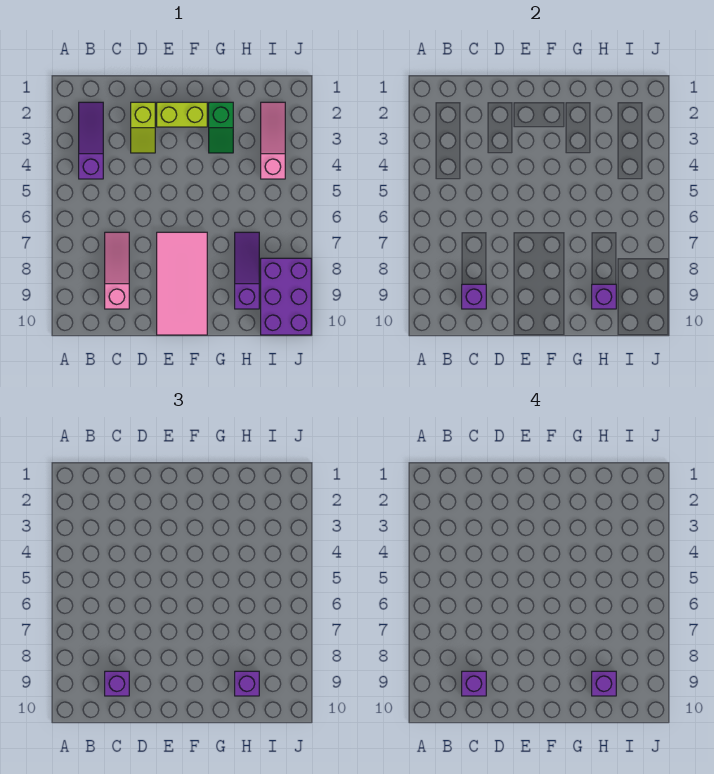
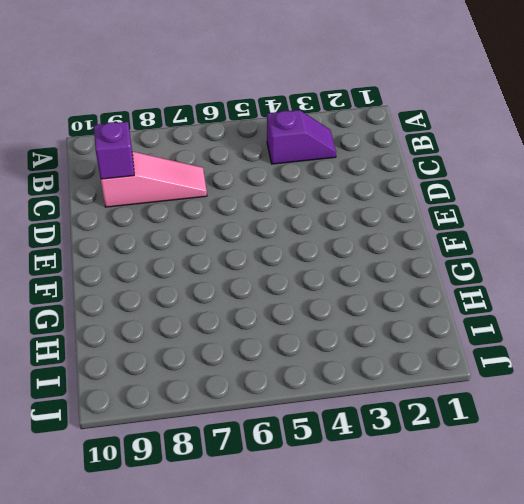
purple slope B3:B4 level 1 top 4 -> purple slope B2:B4 level 1 top 4
none -> lime slope D2:D3 level 1 top 2
none -> lime brick E2:F2 level 1
none -> pink tile E7:F10 level 1

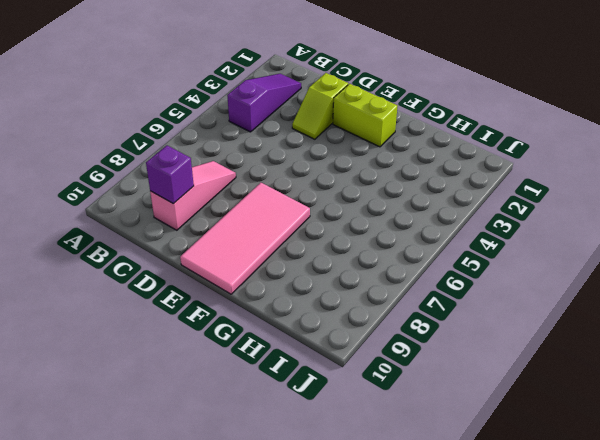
none -> green slope G2:G3 level 1 top 2
none -> purple slope H7:H9 level 1 top 9
none -> pink slope I2:I4 level 1 top 4

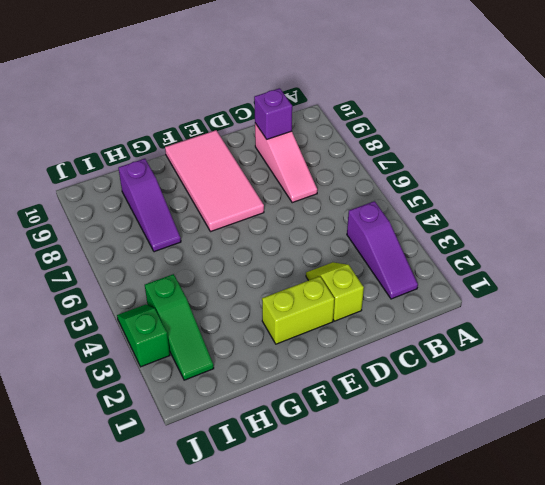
green slope I2:I4 level 1 top 4 -> pink slope I2:I4 level 1 top 4
green slope J3:J4 level 1 top 3 -> green slope G2:G3 level 1 top 2
none -> purple brick I8:J10 level 1
none -> purple brick H9 level 2
none -> purple brick C9 level 3

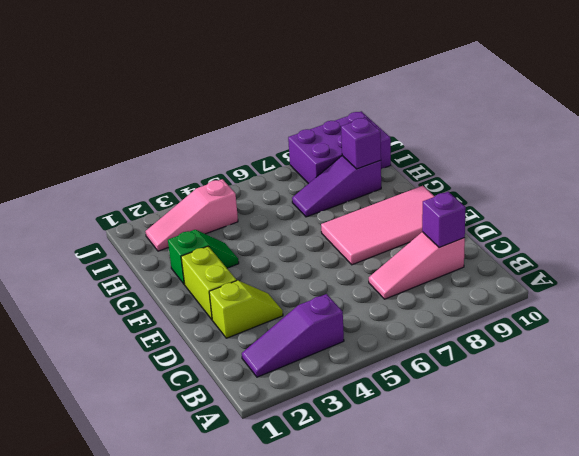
none -> purple brick C9 level 3
none -> purple brick H9 level 3
none -> purple brick C9 level 4

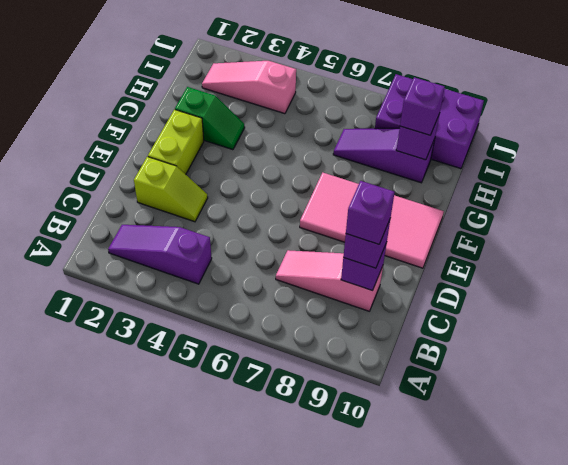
none -> purple brick H9 level 4

